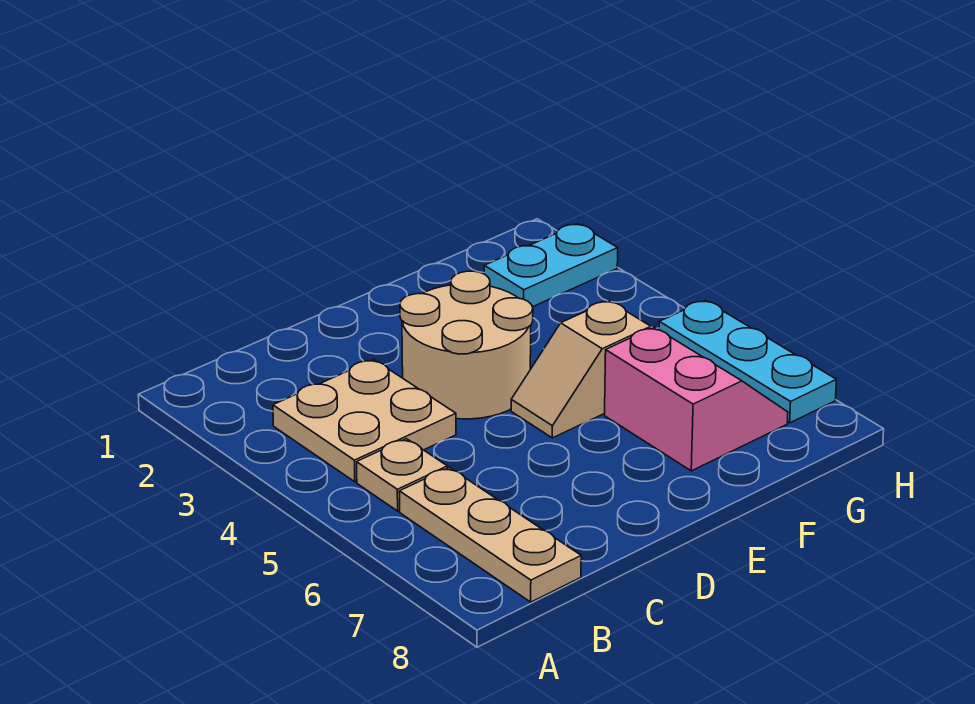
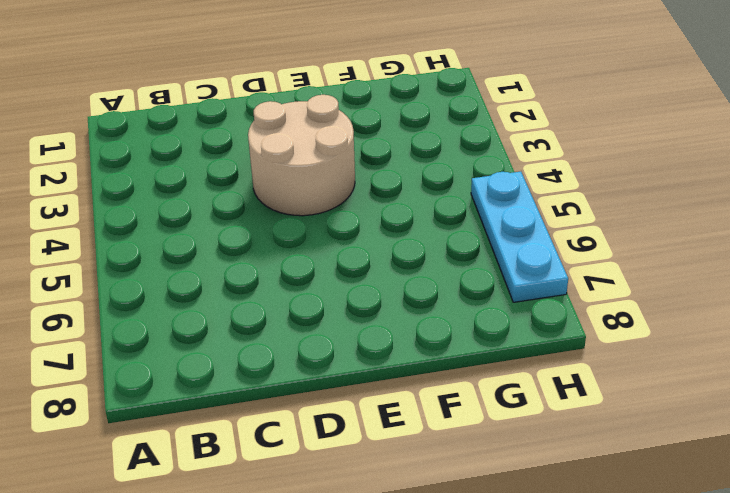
none -> tan plate B3:C4 level 1
none -> tan plate B5 level 1

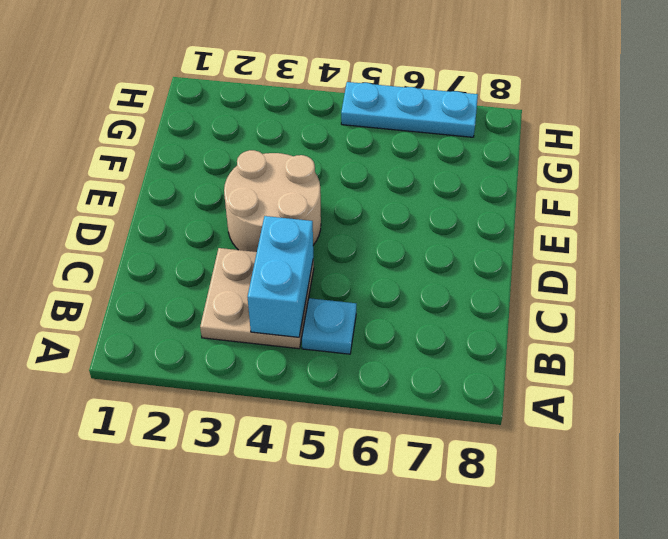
cyan brick B4:C4 level 2 -> none
cyan plate B5 level 1 -> tan plate B5 level 1
none -> tan plate B6:B8 level 1
none -> tan slope E5:F5 level 1 top F

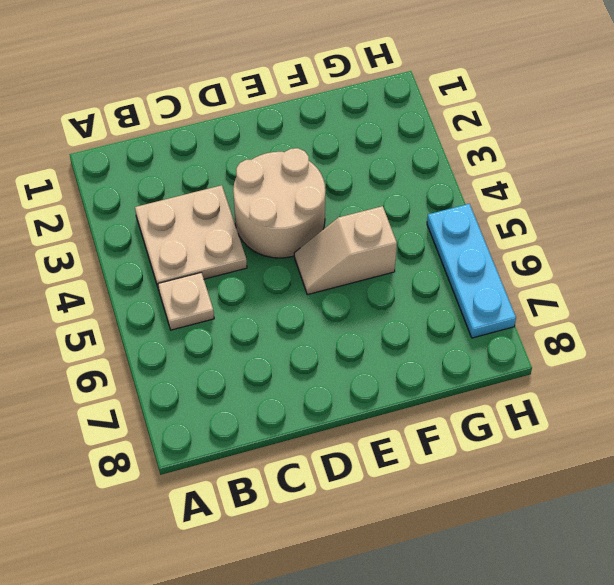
none -> tan plate B6:B8 level 1
none -> pink slope F6:G7 level 1 top F

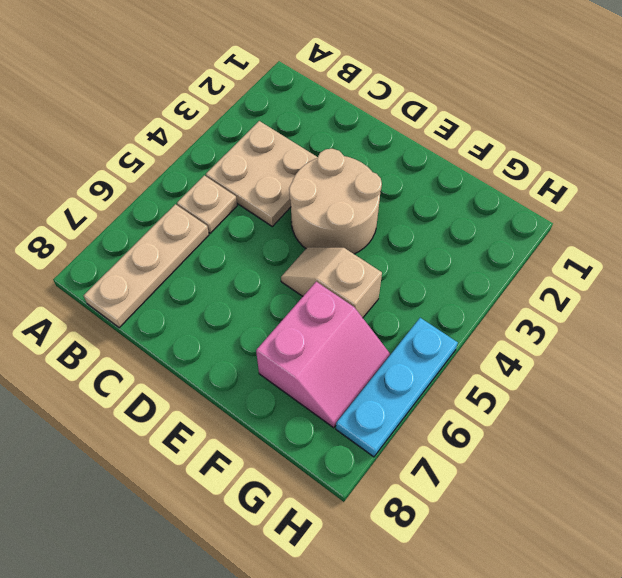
none -> cyan plate G2:H2 level 1

